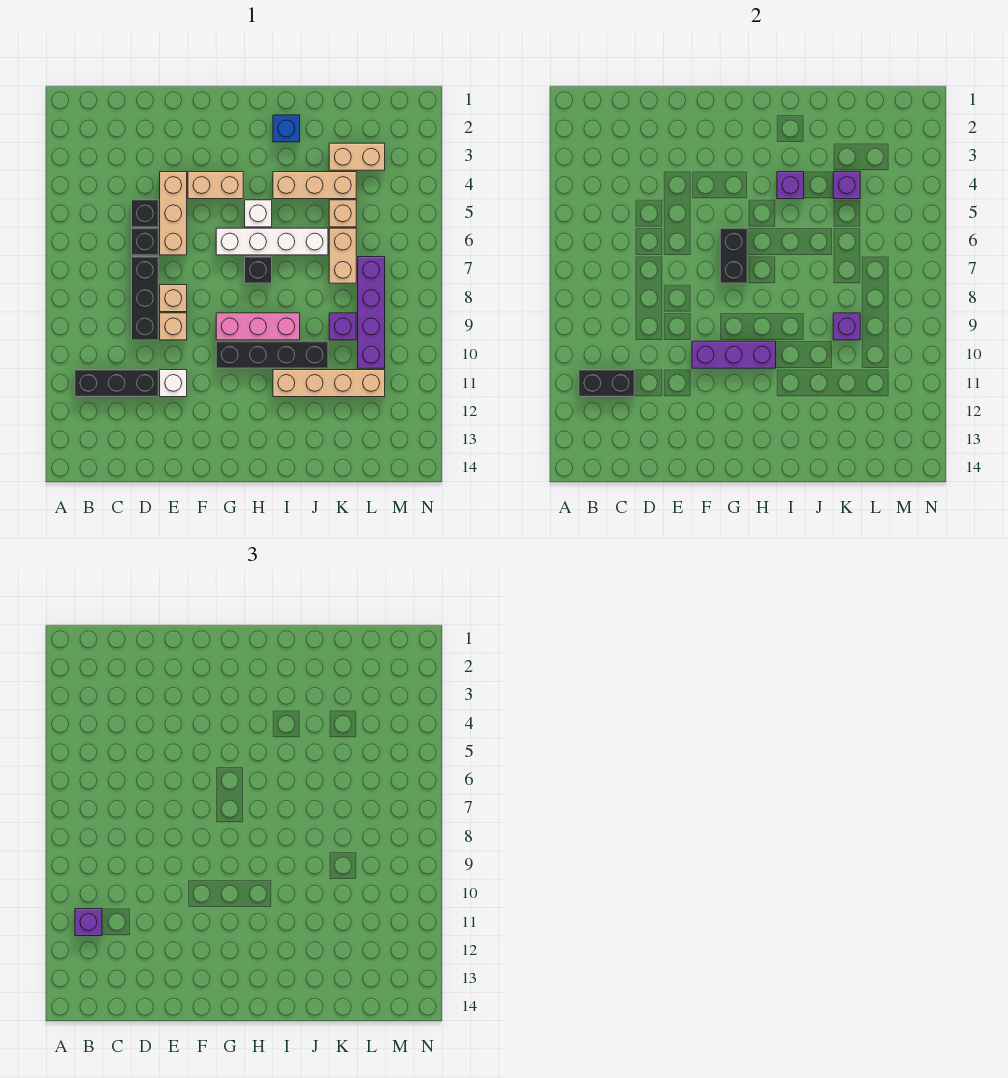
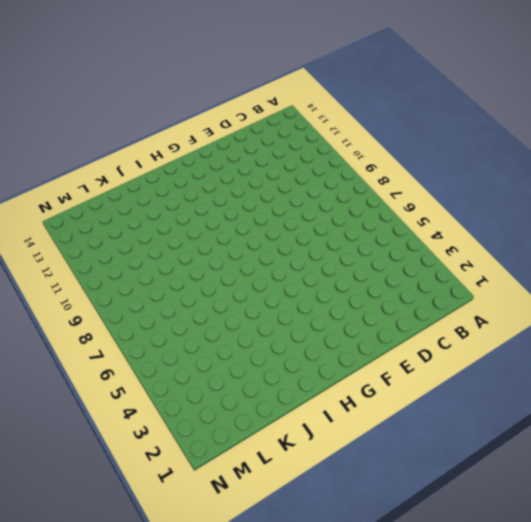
none -> black brick B11:D11 level 1
none -> black brick D5 level 1
none -> black brick D6 level 1

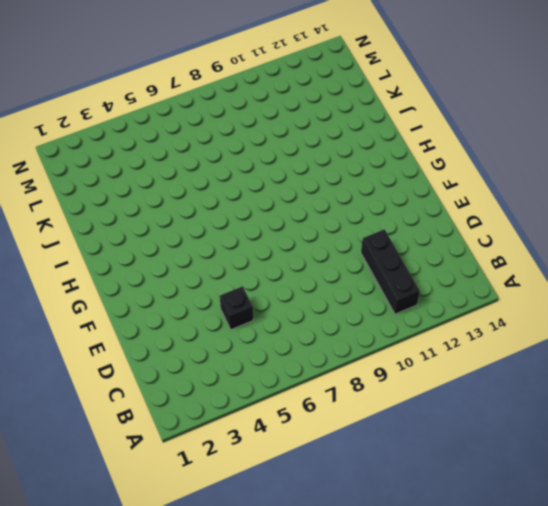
none -> black brick D6 level 1
none -> black brick D7:D9 level 1
none -> tan brick E4:E6 level 1

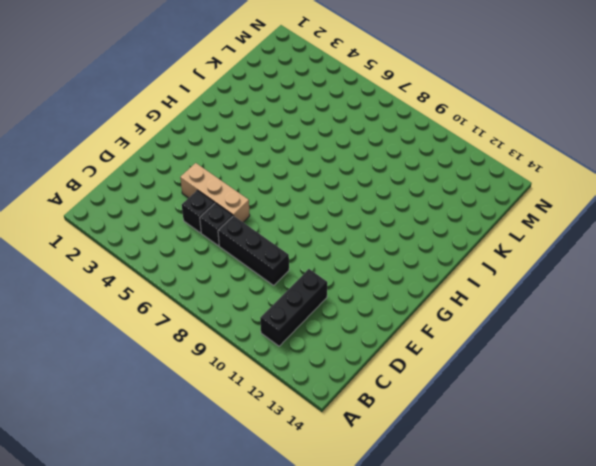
none -> tan brick E8 level 1
none -> tan brick E9 level 1
none -> white brick E11 level 1

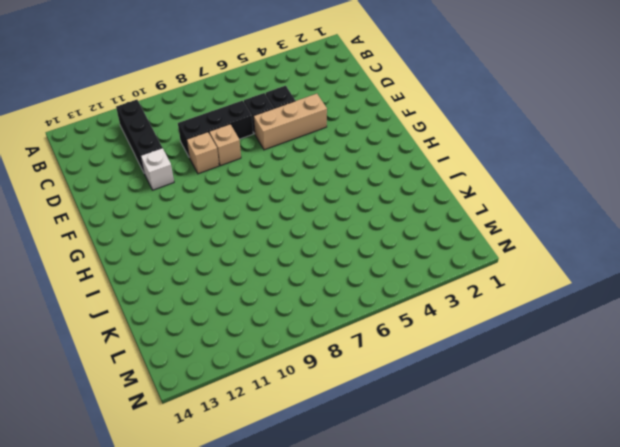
none -> tan brick F4:G4 level 1
none -> white brick G6:J6 level 1
none -> pink brick G9:I9 level 1

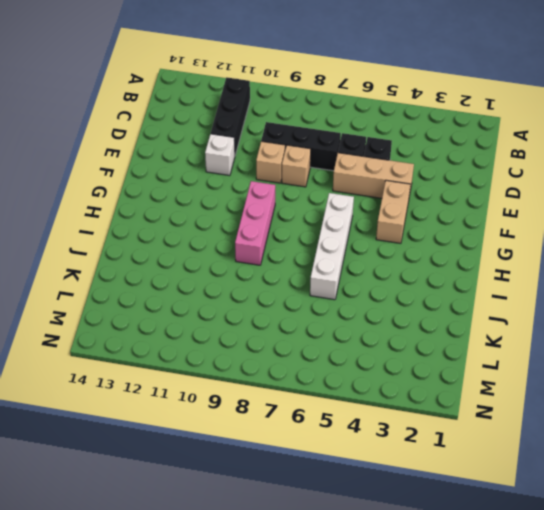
none -> black brick G10:J10 level 1
none -> white brick H5 level 1
none -> black brick H7 level 1

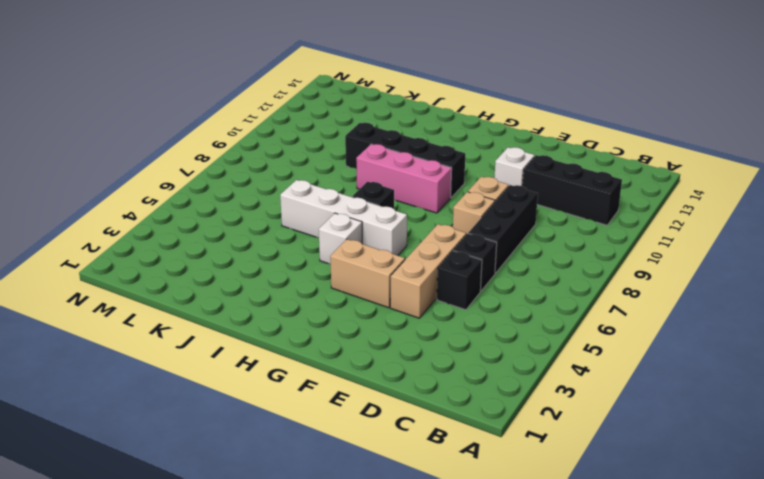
none -> blue brick I2 level 1
none -> tan brick I4:K4 level 1
none -> tan brick I11:L11 level 1

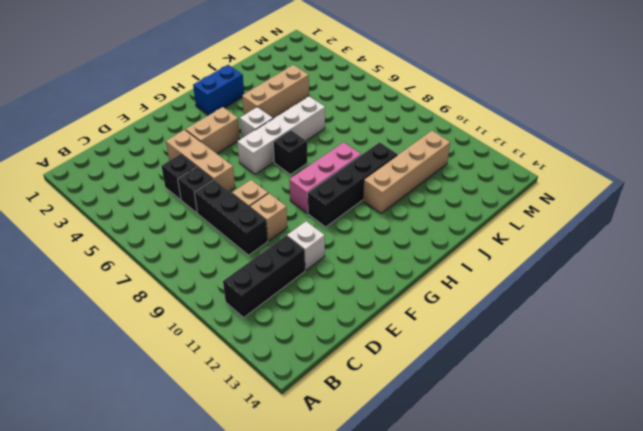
blue brick H2:I2 level 1 -> blue brick I2 level 1
none -> tan brick K3:L3 level 1
none -> tan brick K5 level 1
none -> tan brick K6:K7 level 1

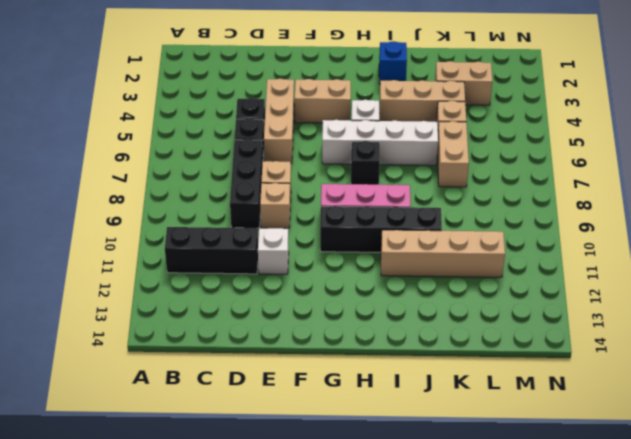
none -> purple brick K9 level 1
none -> purple brick L7:L10 level 1
none -> black brick B11:C11 level 2

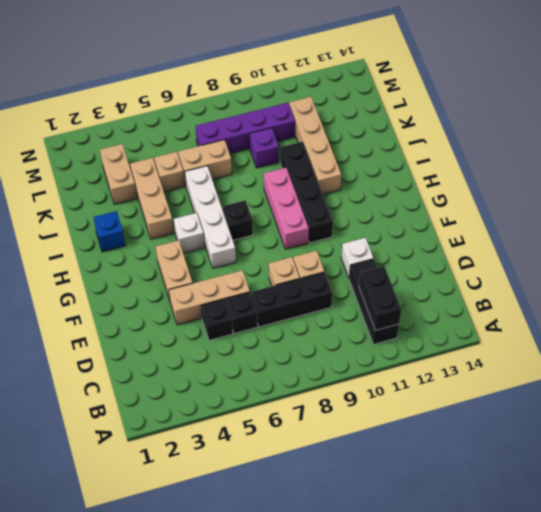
none -> purple brick F10:H10 level 2
none -> black brick G6:G7 level 2
none -> purple brick I4 level 2

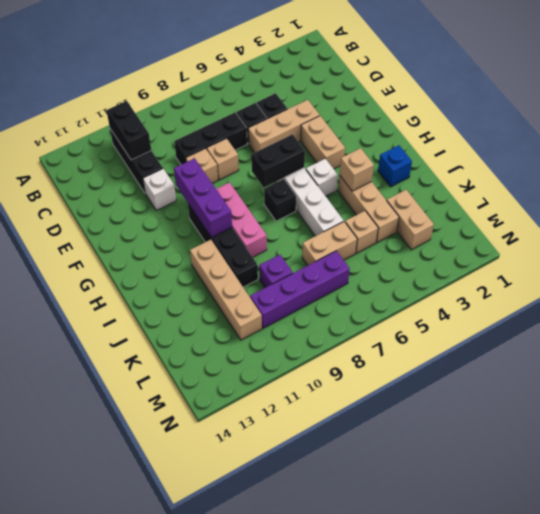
tan brick I4 level 2 -> purple brick I4 level 2
none -> purple brick K4 level 2
none -> purple brick K9 level 2
none -> purple brick B11 level 3

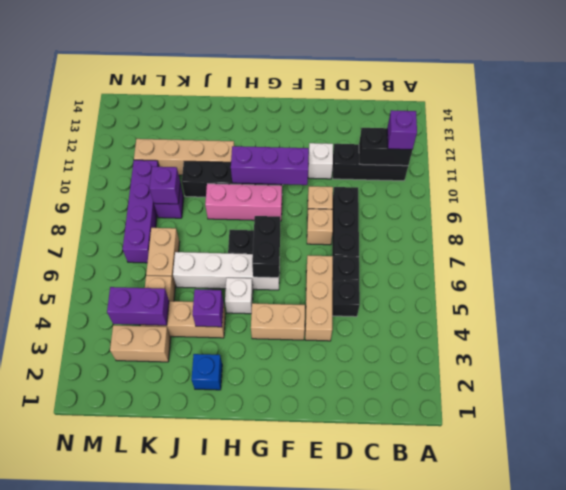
purple brick K4:L4 level 2 -> purple brick K4 level 2

